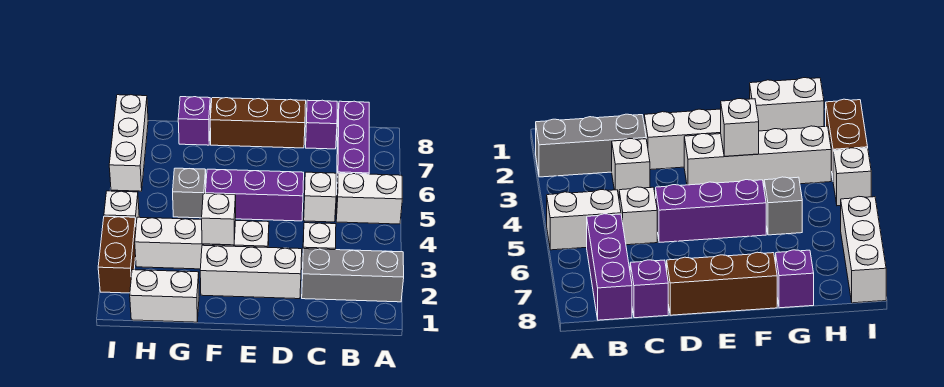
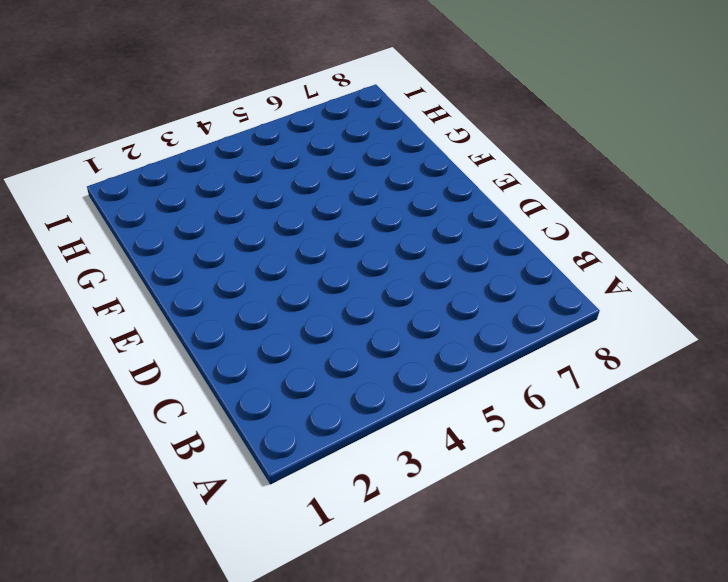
none -> grey brick A2:C2 level 1
none -> white brick A5:B5 level 1
none -> purple brick B6:B8 level 1

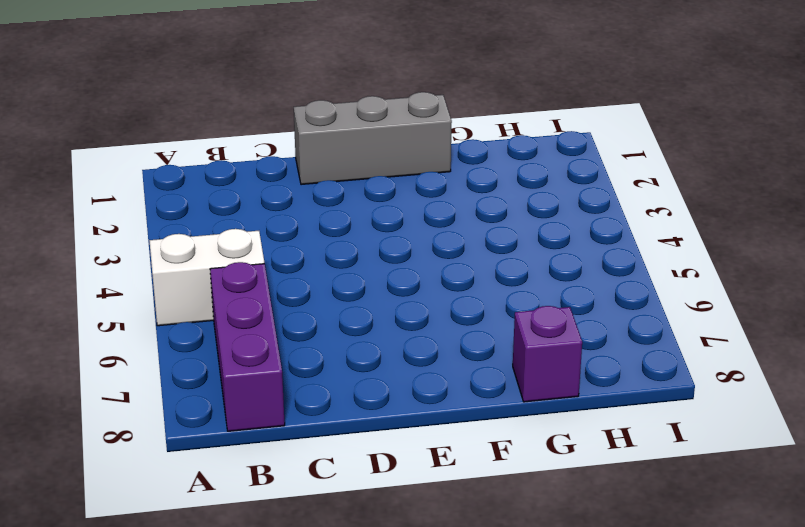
grey brick D1:F1 level 1 -> grey brick A2:C2 level 1
none -> white brick C3 level 1
none -> white brick C5 level 1
none -> purple brick C8 level 1

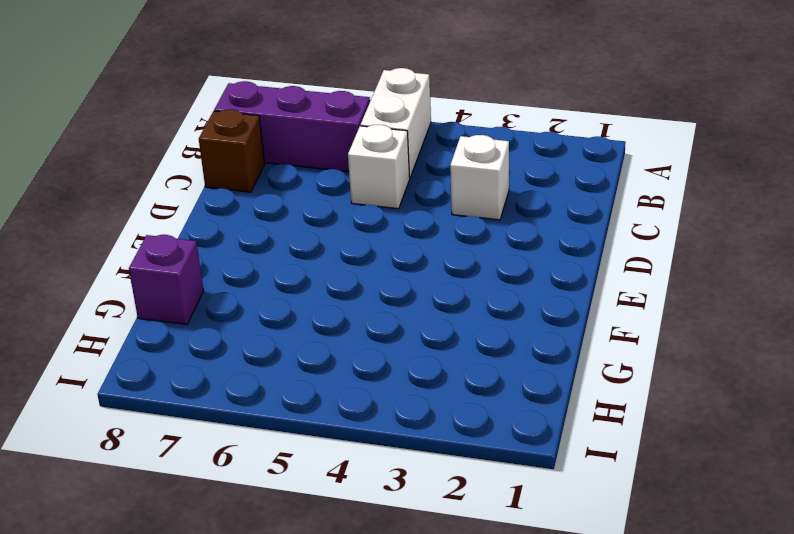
brown brick C8 level 1 -> purple brick C8 level 1
none -> grey brick A2:C2 level 1
none -> white brick D2:F2 level 1
none -> purple brick D5:F5 level 1

